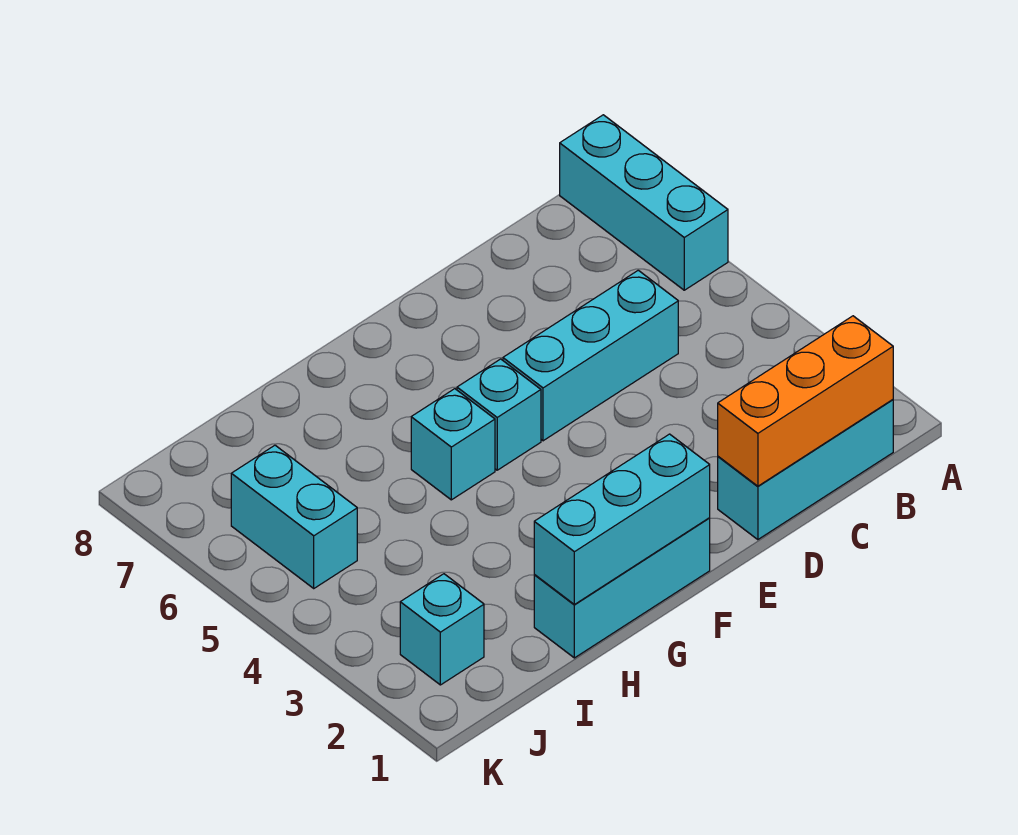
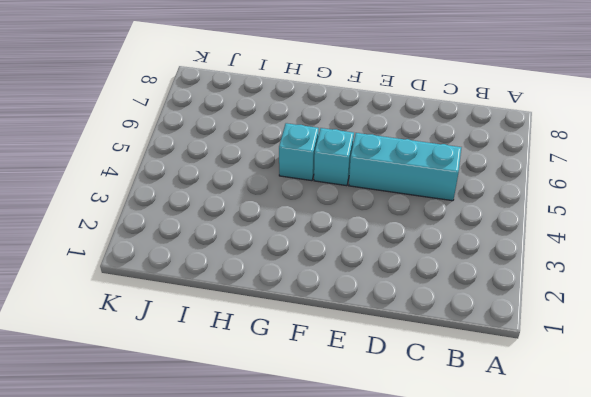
none -> cyan brick A6:A8 level 1
none -> cyan brick B1:D1 level 1

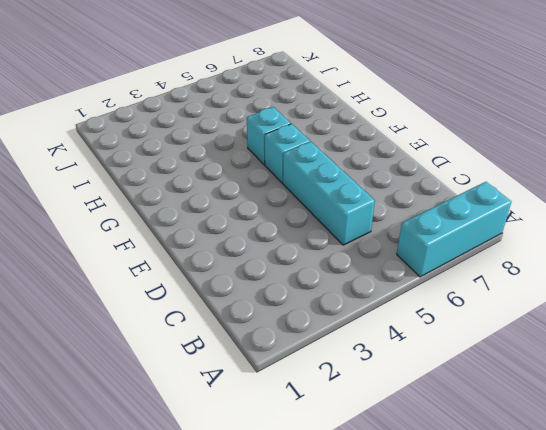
none -> cyan brick B1:D1 level 1
none -> cyan brick F1:H1 level 1

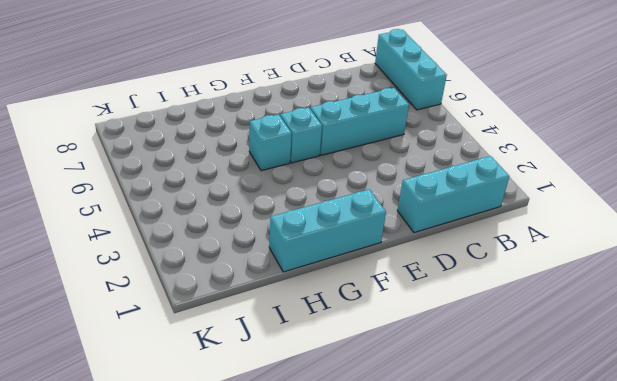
none -> cyan brick J2 level 1
none -> cyan brick J5:J6 level 1

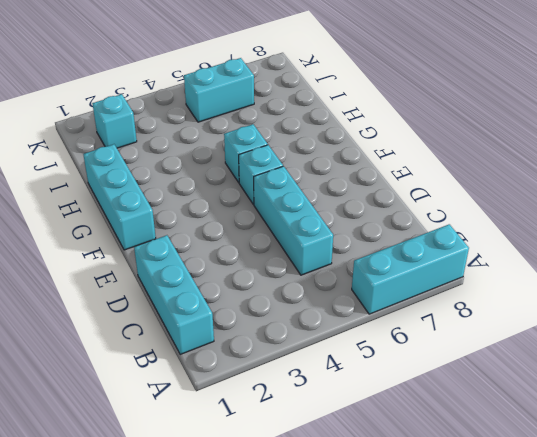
none -> orange brick B1:D1 level 2
none -> cyan brick F1:H1 level 2

